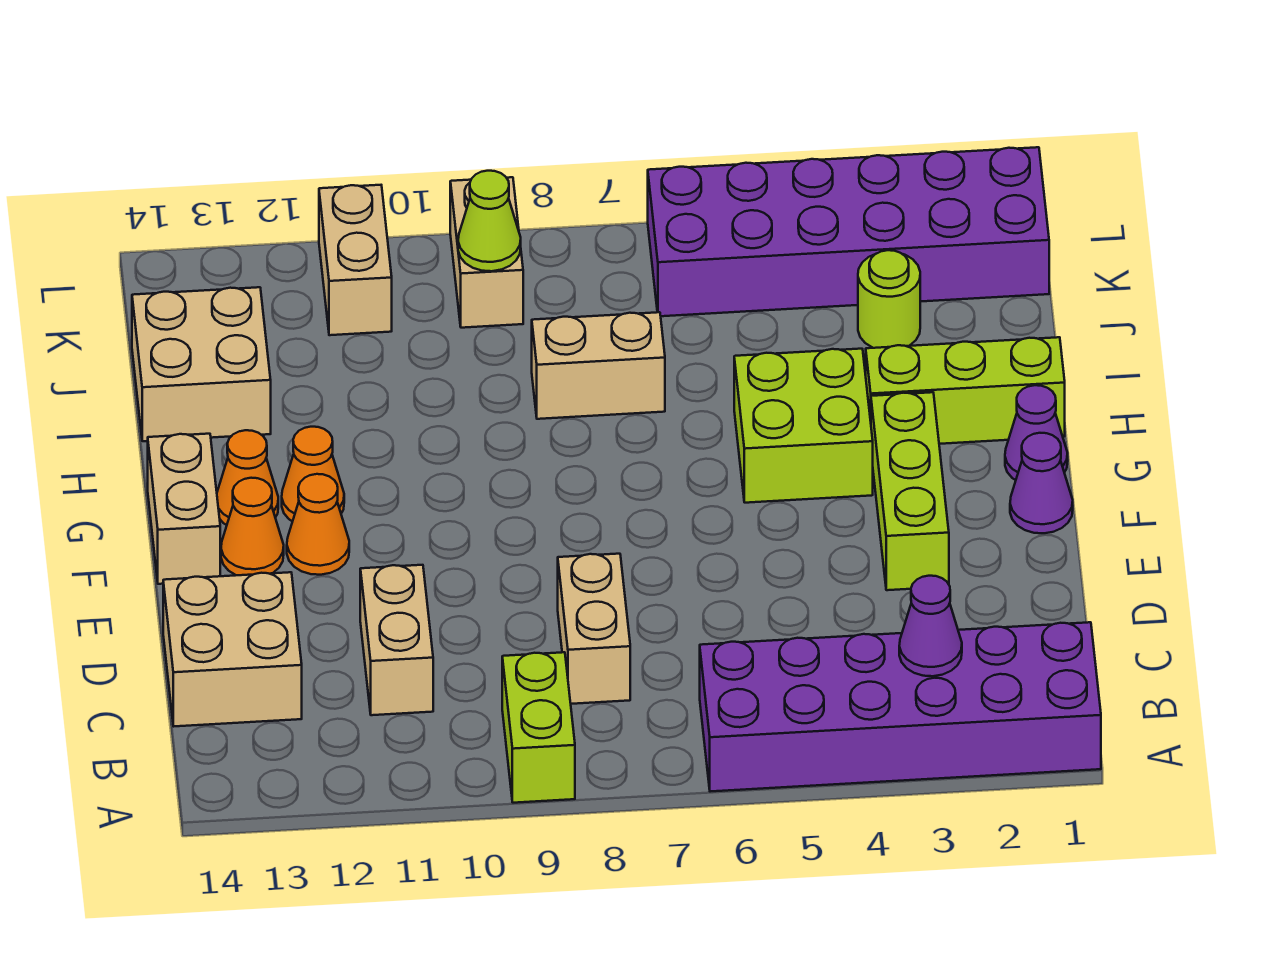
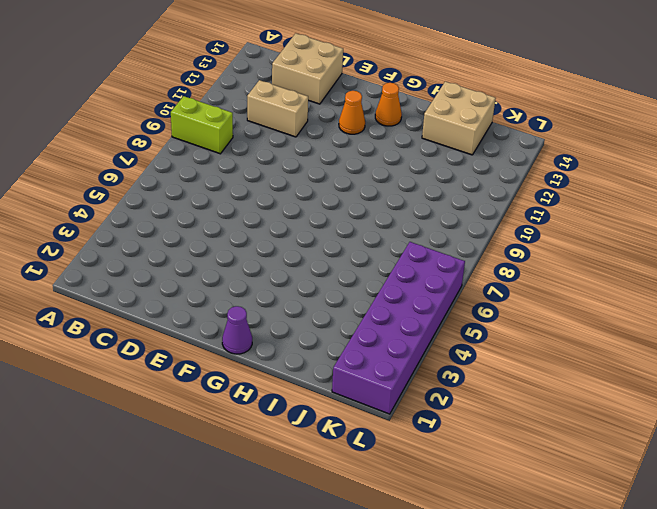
none -> purple brick A1:B6 level 1
none -> tan brick C8:D8 level 1
none -> lime brick E3:G3 level 1

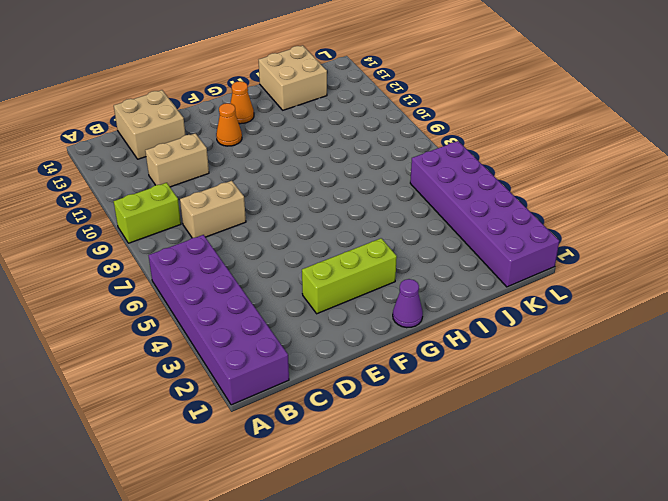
none -> purple cone F1 level 1
none -> orange cone F13 level 1
none -> tan brick F14:G14 level 1

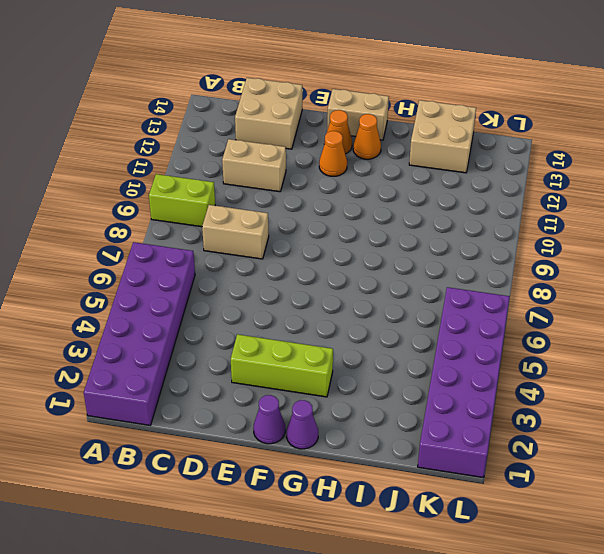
none -> lime brick G4:H5 level 1
none -> orange cone G12 level 1
none -> lime brick H1:H3 level 1

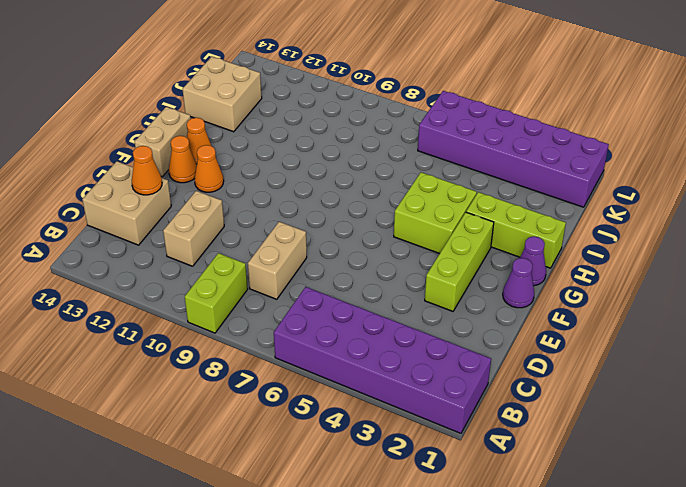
orange cone D13 level 2 -> orange cone G12 level 1
none -> tan brick I7:I8 level 1
none -> lime round brick J3 level 1
none -> tan brick K9:L9 level 1

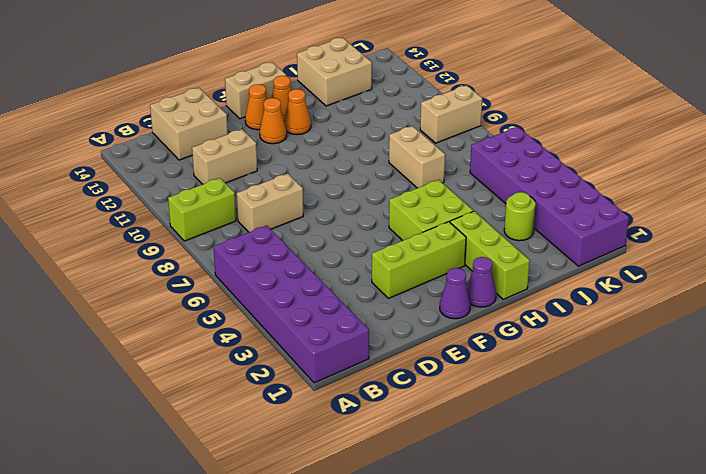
none -> tan brick K11:L11 level 1
none -> purple cone B3 level 2
none -> lime cone K9 level 2

